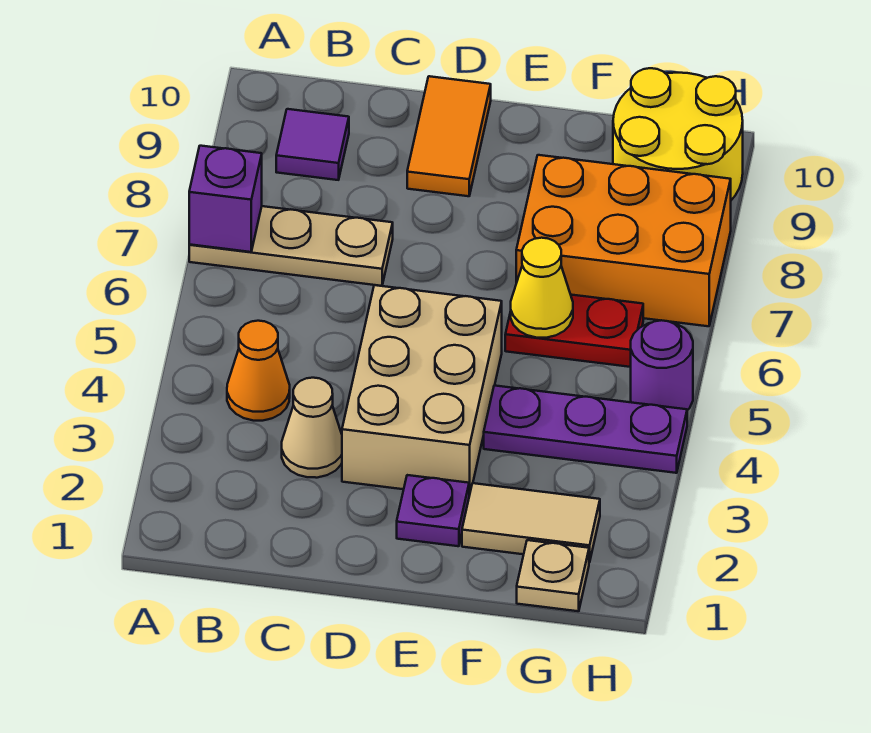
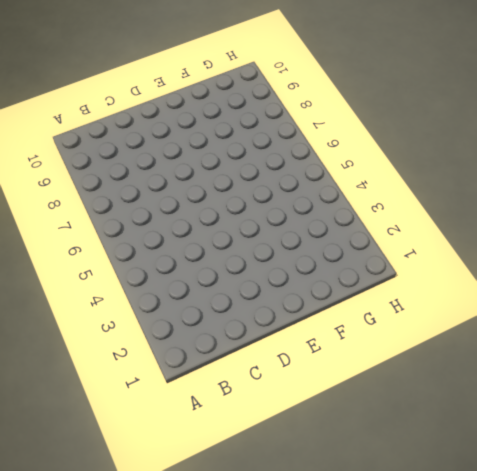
none -> tan plate A7:C7 level 1
none -> orange cone B4 level 1
none -> purple tile B9 level 1

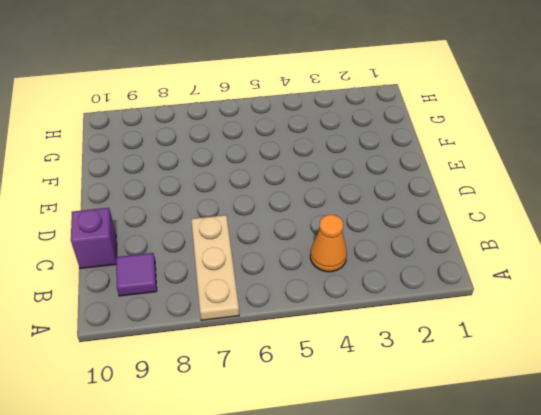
purple brick C10 level 1 -> purple brick A7 level 2
none -> tan cone C3 level 1
none -> tan brick D3:E5 level 1
none -> orange tile D9:D10 level 1

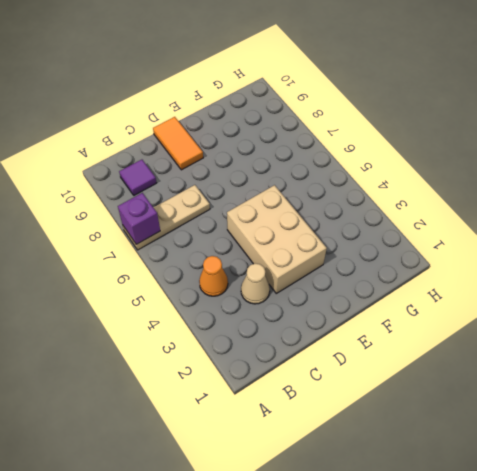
none -> purple plate E2 level 1
none -> tan tile F2:G2 level 1
none -> purple plate F4:H4 level 1

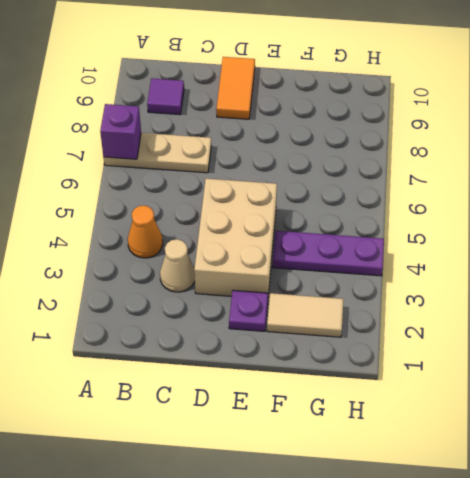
none -> red plate F6:G6 level 1
none -> orange brick F7:H8 level 1
none -> tan plate G1 level 1

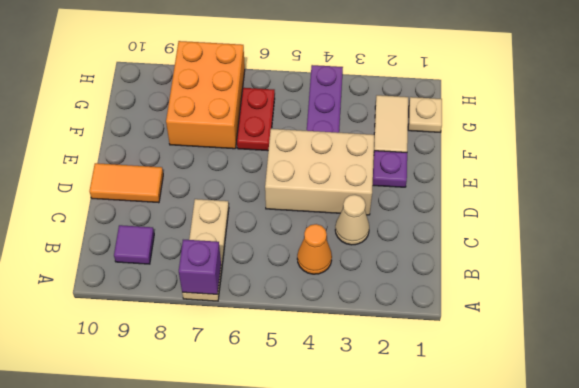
none -> yellow round brick G9:H10 level 1
none -> purple round brick H5 level 1
none -> yellow cone F6 level 2

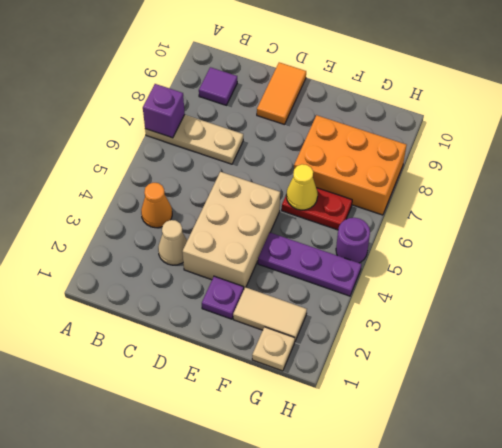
none -> yellow round brick G9:H10 level 1

